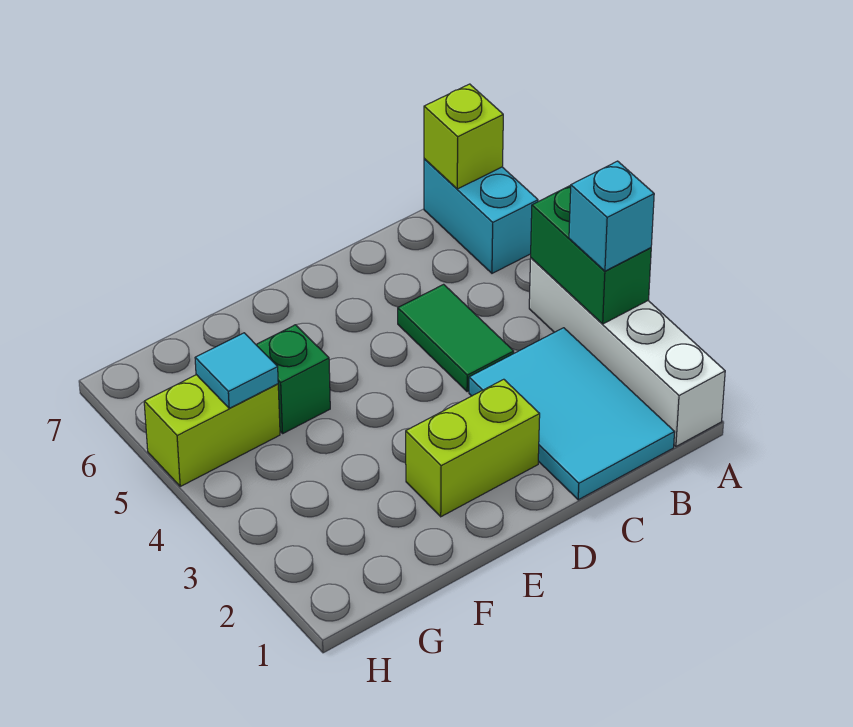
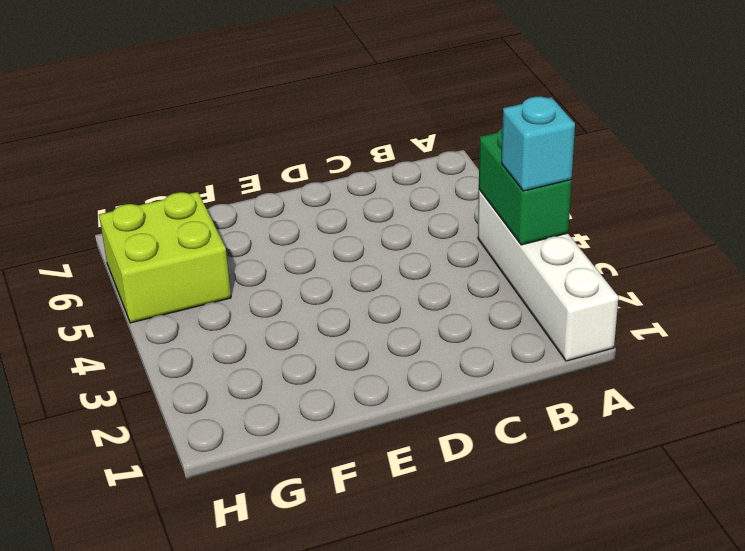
lime brick G5:H6 level 1 -> lime brick G5:H5 level 1
none -> cyan brick A6:A7 level 1
none -> cyan tile B1:C3 level 1

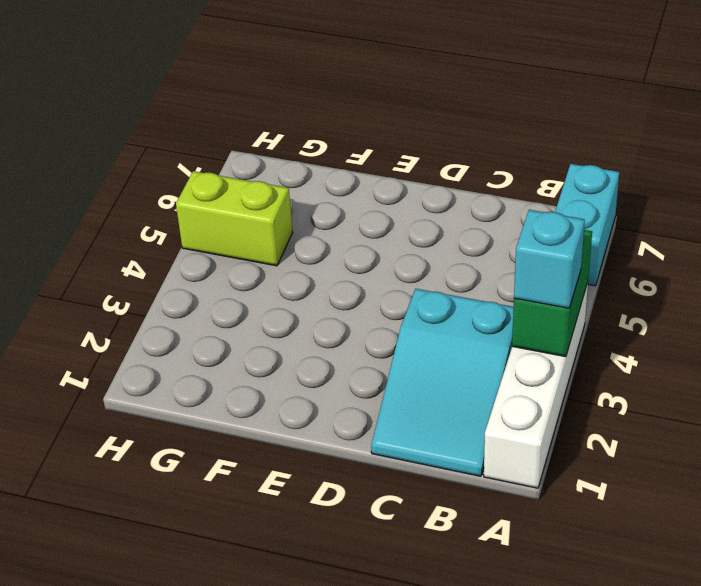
cyan slope B1:C3 level 1 top 3 -> cyan tile B1:C3 level 1
none -> green tile C4:C5 level 1
none -> lime brick D2:E2 level 1

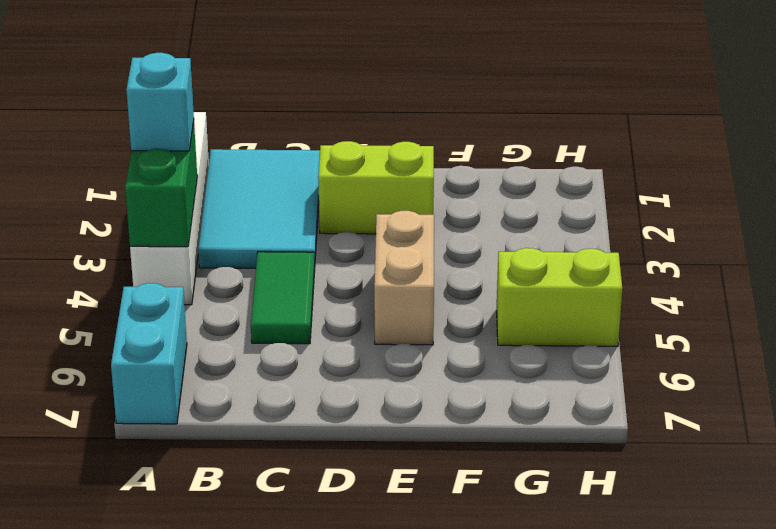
tan brick E4:E5 level 1 -> none
none -> green brick F5 level 1
none -> lime brick A7 level 2

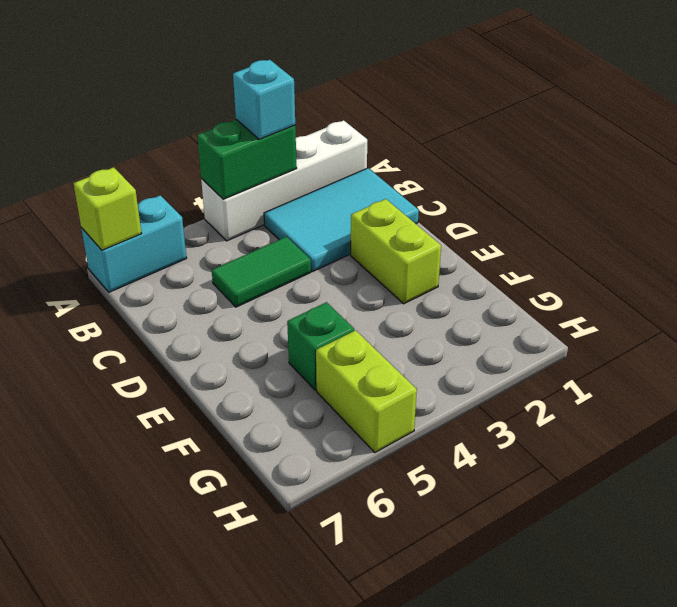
none -> cyan tile G5 level 2

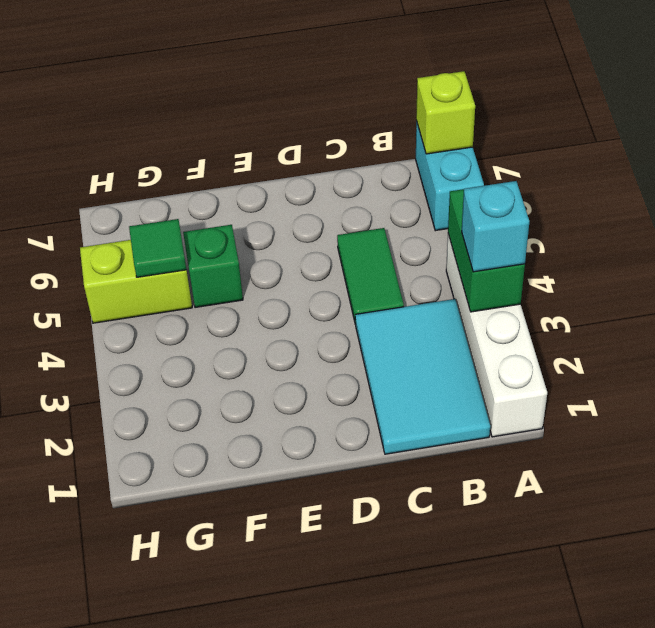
green tile G5 level 2 -> cyan tile G5 level 2
none -> lime brick D2:E2 level 1

